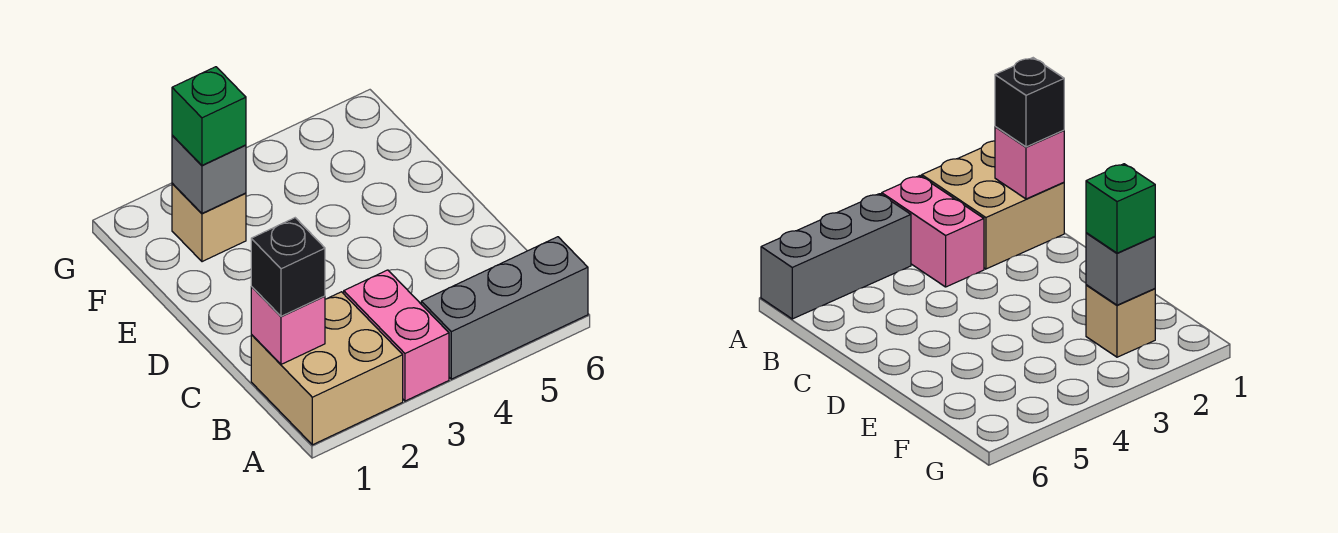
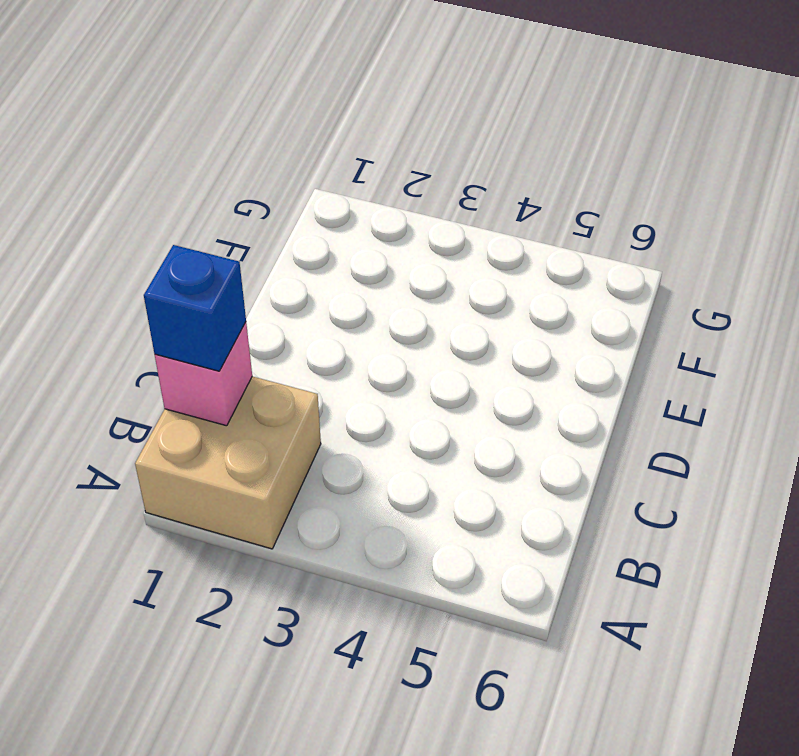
blue brick B1 level 3 -> black brick B1 level 3
none -> pink brick A3:B3 level 1
none -> grey brick A4:A6 level 1

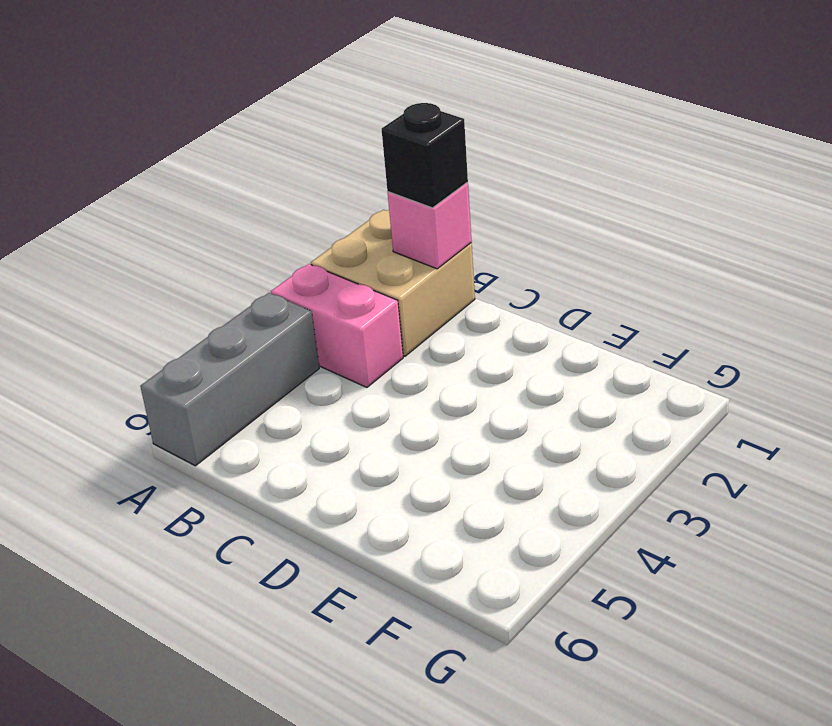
none -> tan brick F2 level 1
none -> grey brick F2 level 2

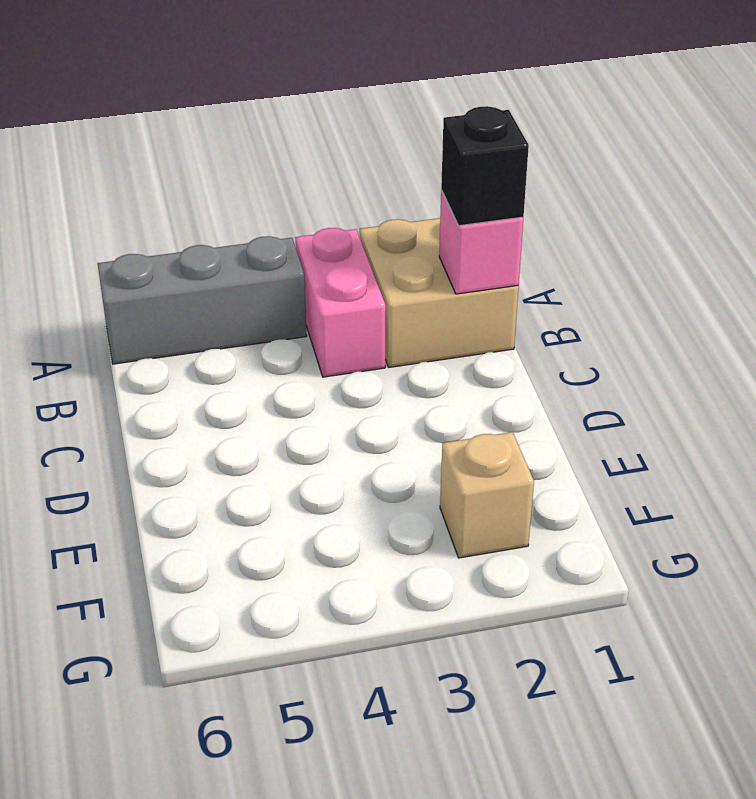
none -> grey brick F2 level 2
none -> green brick F2 level 3

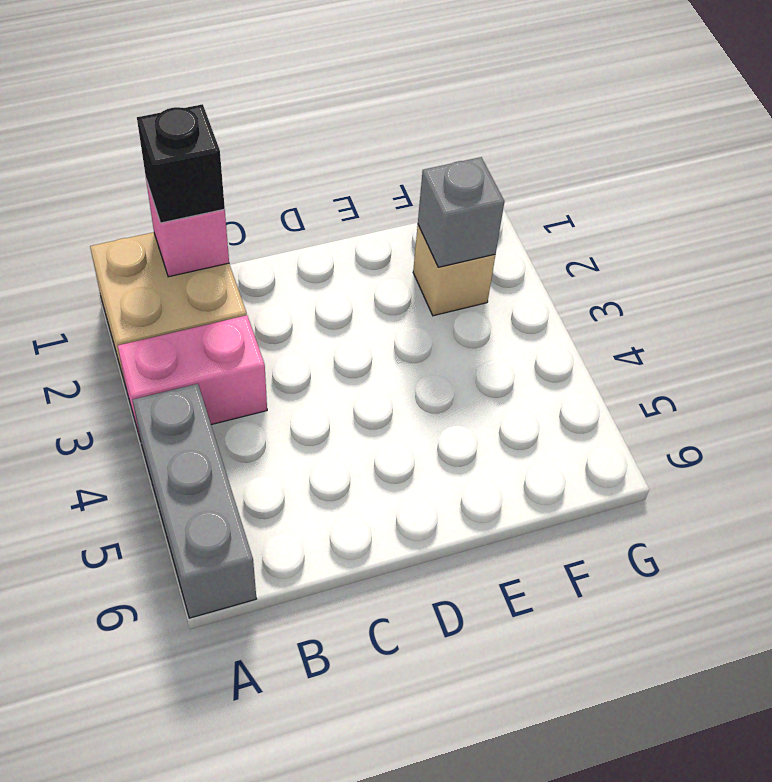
none -> green brick F2 level 3

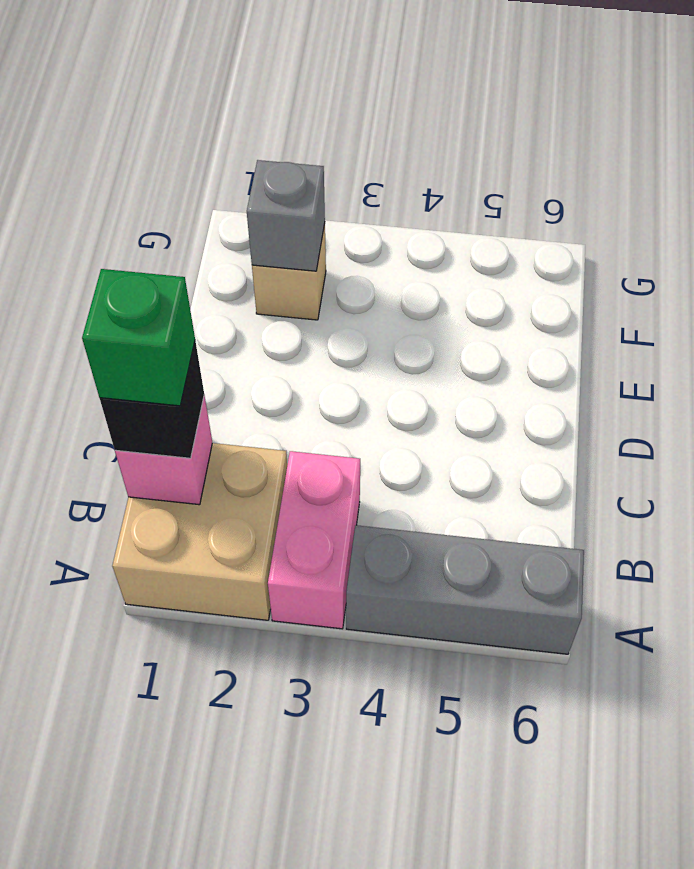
green brick B1 level 4 -> green brick F2 level 3

